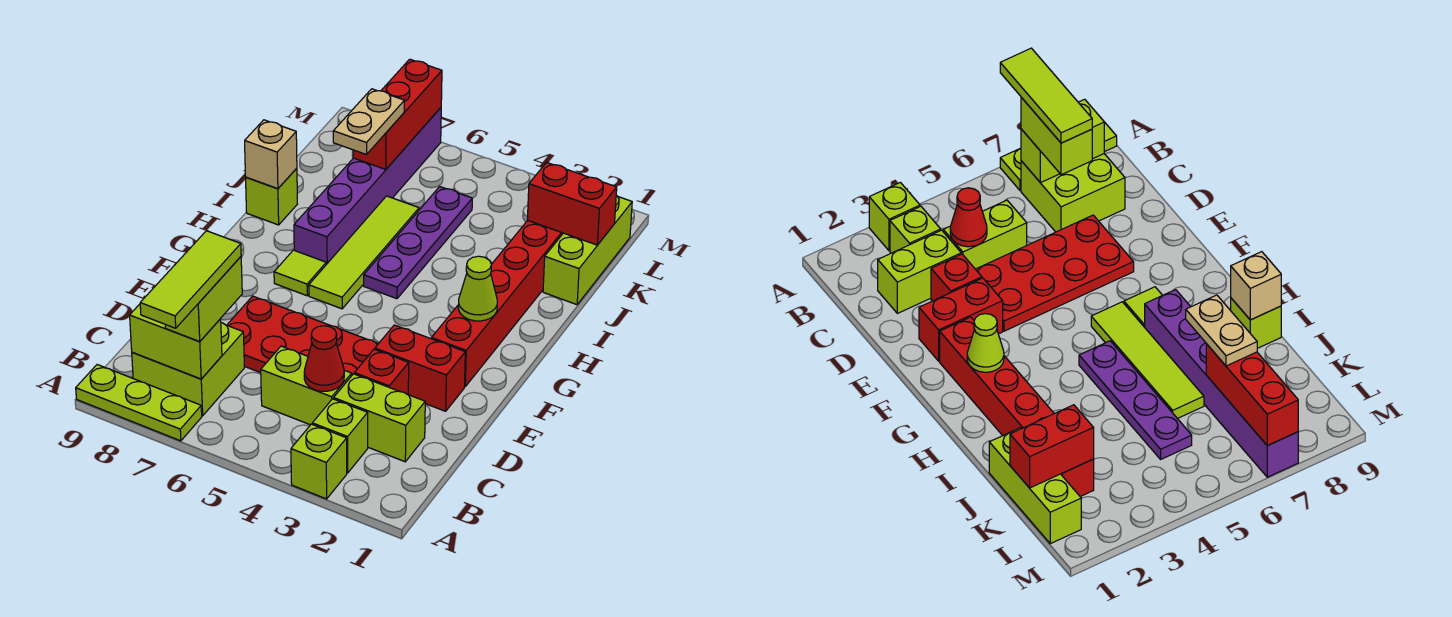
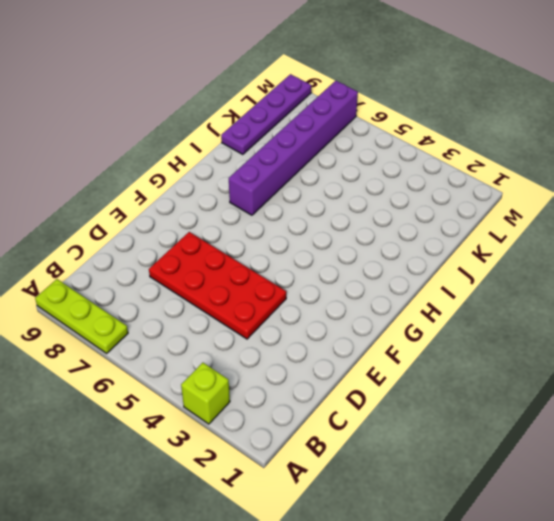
purple plate J9:M9 level 1 -> purple plate H5:K5 level 1
none -> lime brick B3 level 1
none -> lime brick B7:C8 level 1
none -> lime brick C2:C3 level 1

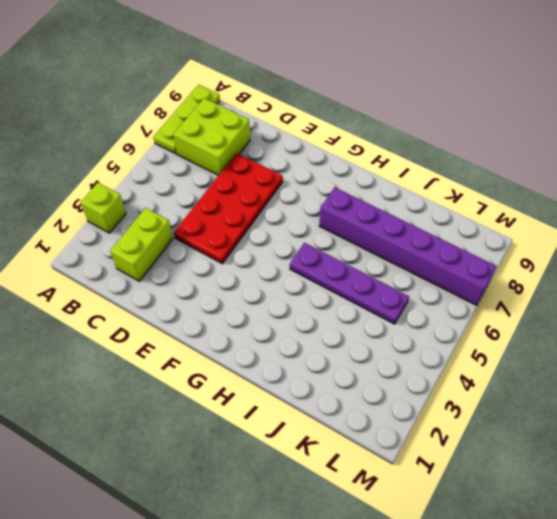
none -> lime brick B3 level 1
none -> lime brick C4:C5 level 1
none -> red brick D3 level 1

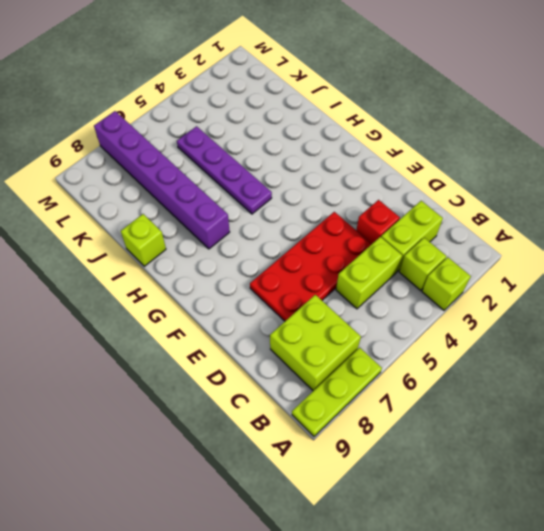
none -> red brick E2:E3 level 1
none -> red brick F2:K2 level 1
none -> lime tile G6:J6 level 1

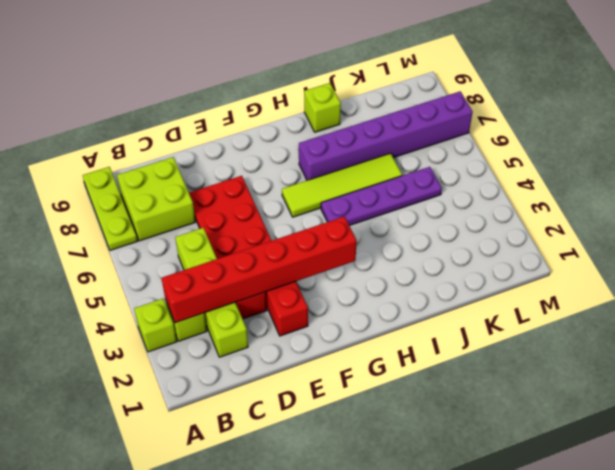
red brick B3:G3 level 2 -> red brick F2:K2 level 1
none -> lime tile G7 level 1
none -> lime brick J1:L1 level 1
none -> lime brick B7:B8 level 2

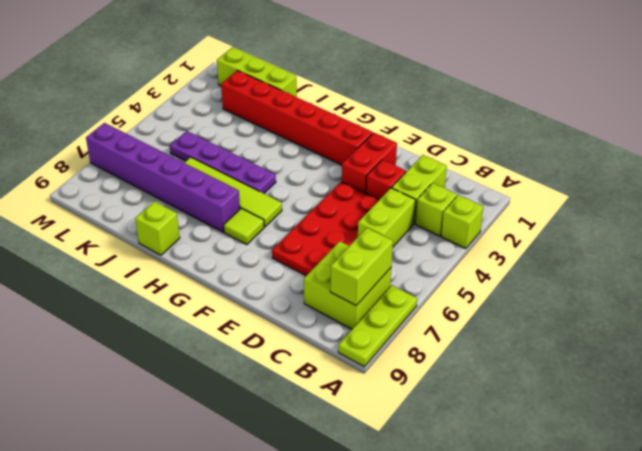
none -> red cone C4 level 2
none -> lime cone G2 level 2
none -> tan brick I9 level 2

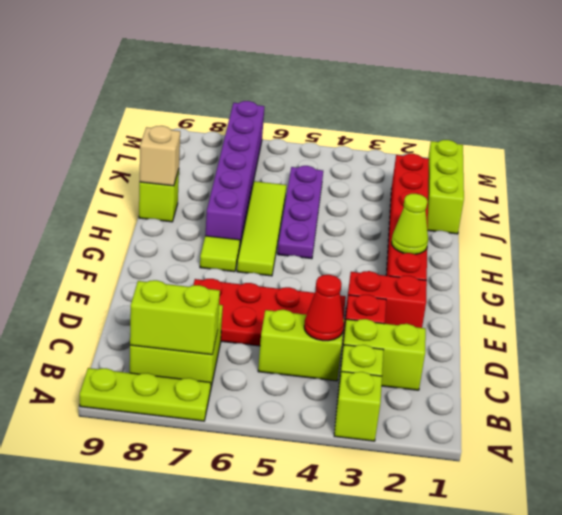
none -> red brick K1:K2 level 2
none -> red brick K7:M7 level 2
none -> lime brick B7:C7 level 3

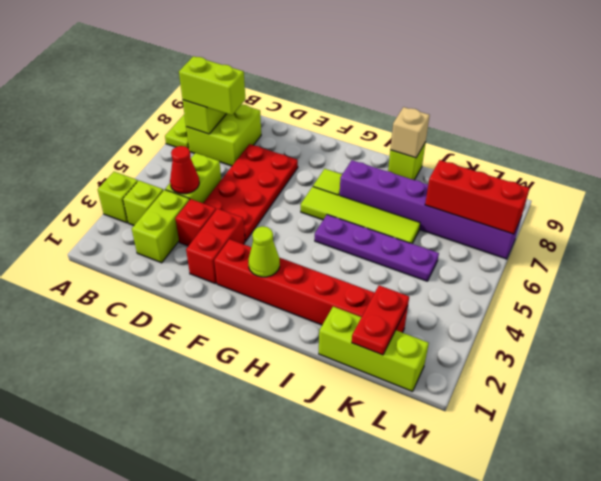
red plate K1:K2 level 2 -> red brick K1:K2 level 2
none -> tan plate J7:K7 level 3
none -> lime tile A7:C7 level 4

